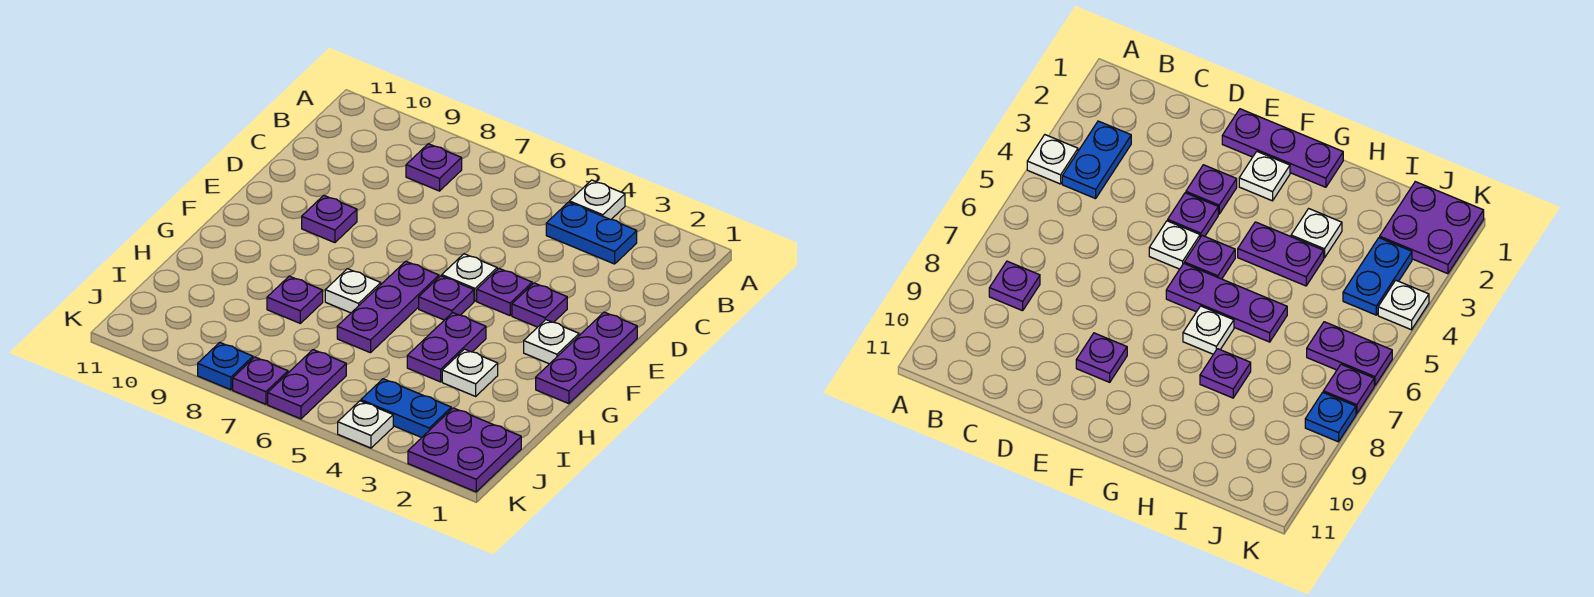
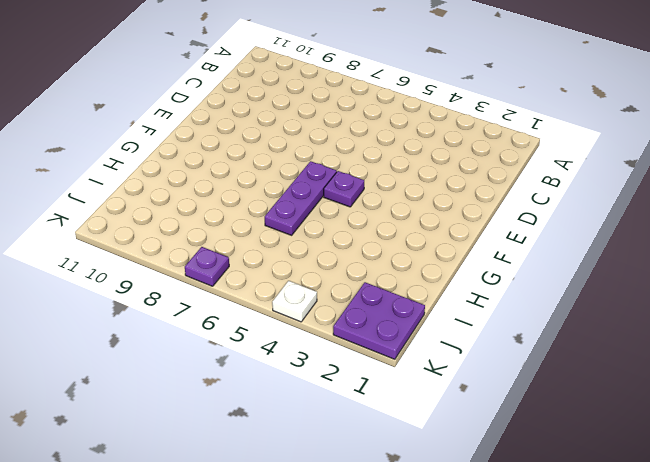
none -> white plate A4 level 1
none -> blue plate B3:B4 level 1
none -> purple plate B8 level 1

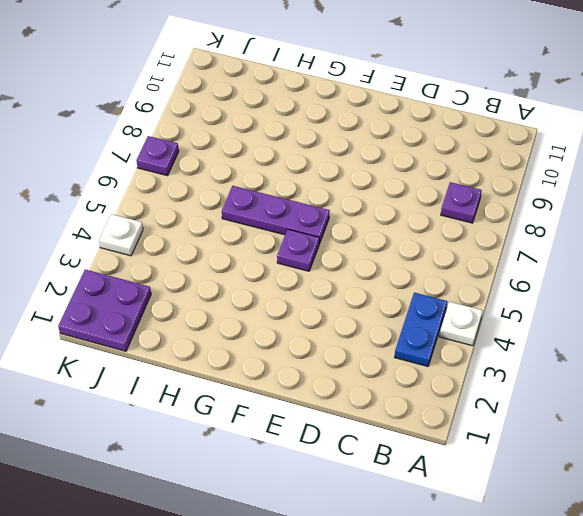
none -> purple plate E1:G1 level 1
none -> purple plate E3 level 1
none -> purple plate E4 level 1

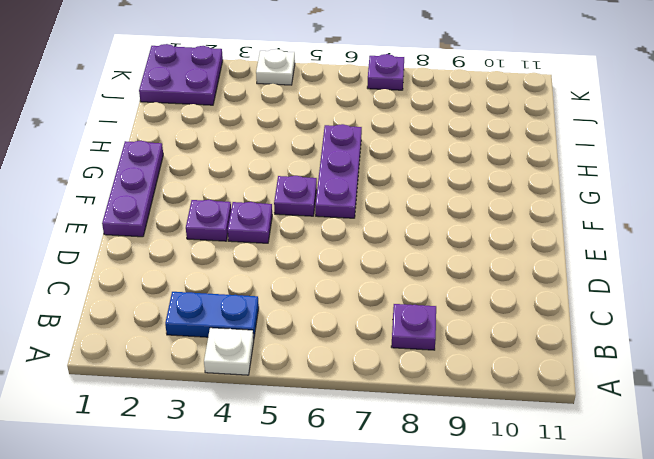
none -> white plate E5 level 1
none -> purple plate E9 level 1
none -> white plate F2 level 1

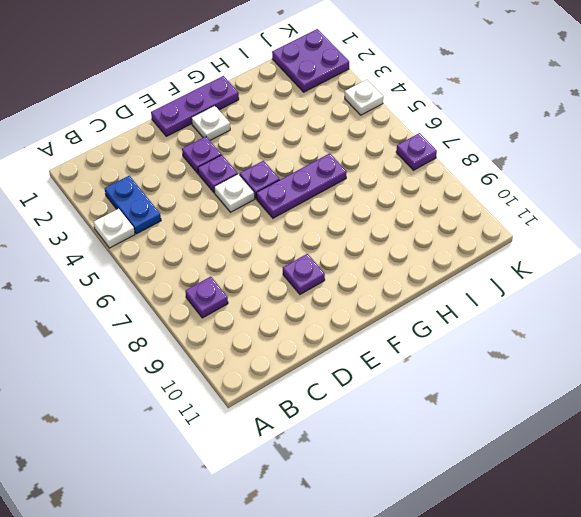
none -> purple plate G4:H4 level 1
none -> white plate G7 level 1
none -> white plate H3 level 1

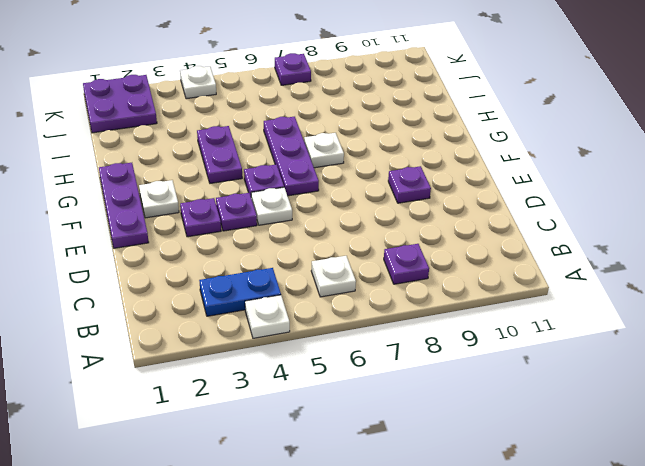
white plate B6 level 1 -> white plate H3 level 1
none -> purple plate H8 level 1
none -> blue plate J3:J4 level 1
none -> purple plate J6:K6 level 1

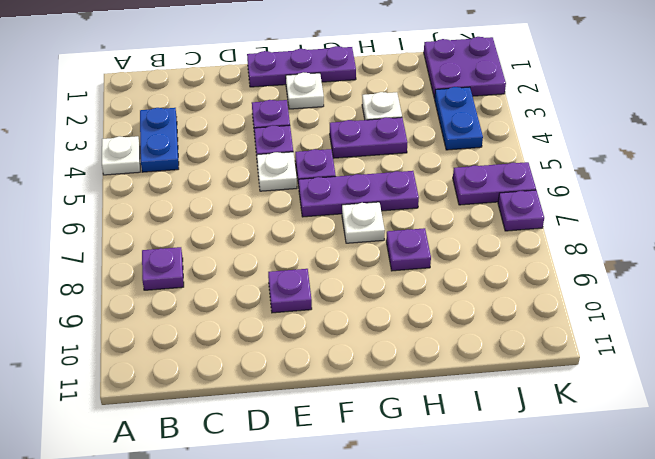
none -> white plate K4 level 1
none -> blue plate K8 level 1

